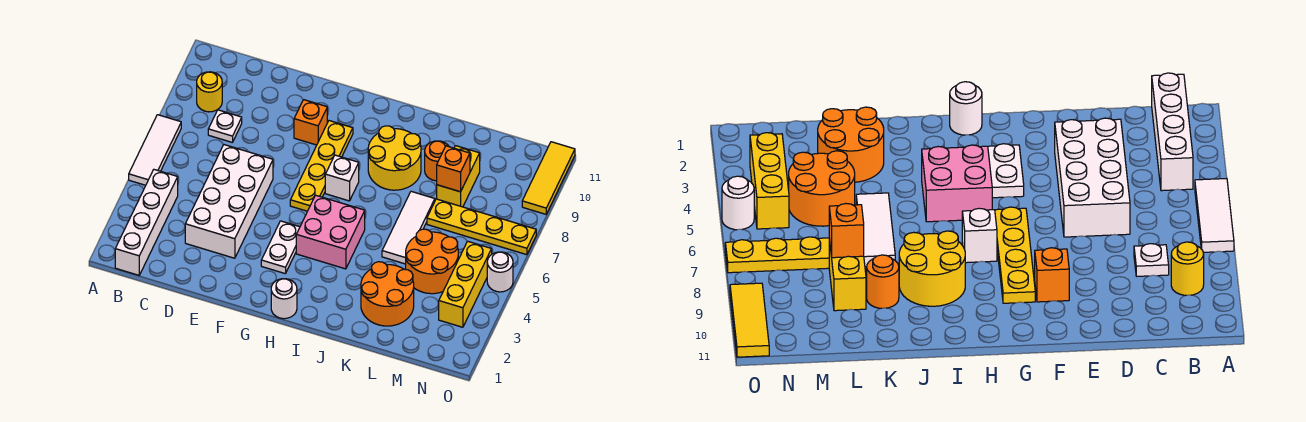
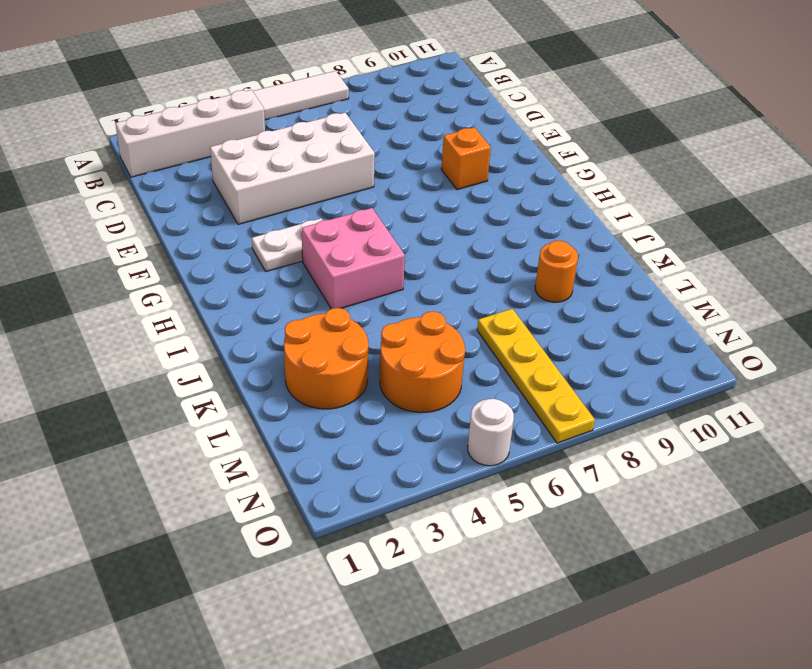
none -> yellow round brick B9 level 1
none -> white plate C8 level 1
none -> yellow plate G6:G9 level 1

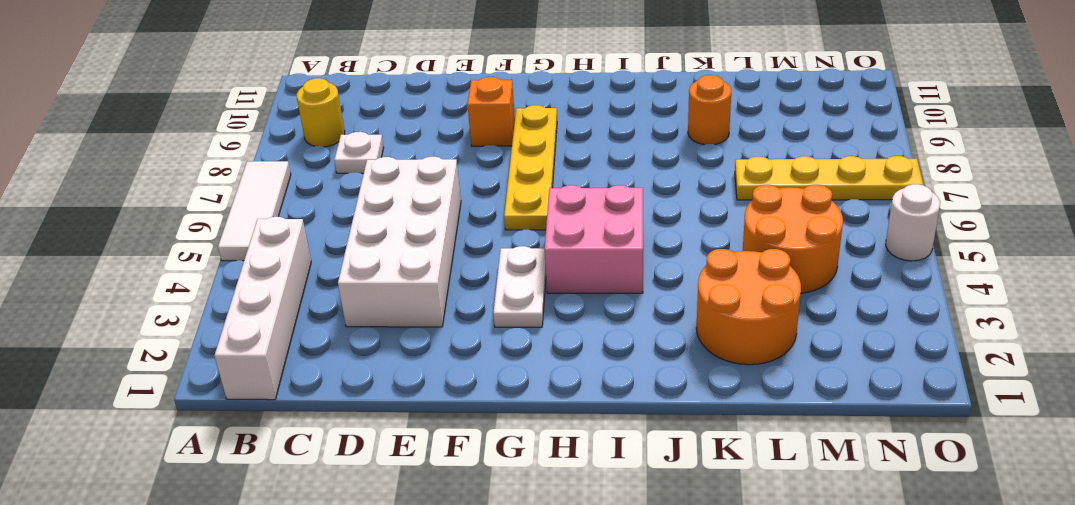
none -> white round brick H1 level 1
none -> white brick H7 level 1
none -> yellow round brick I8:J9 level 1

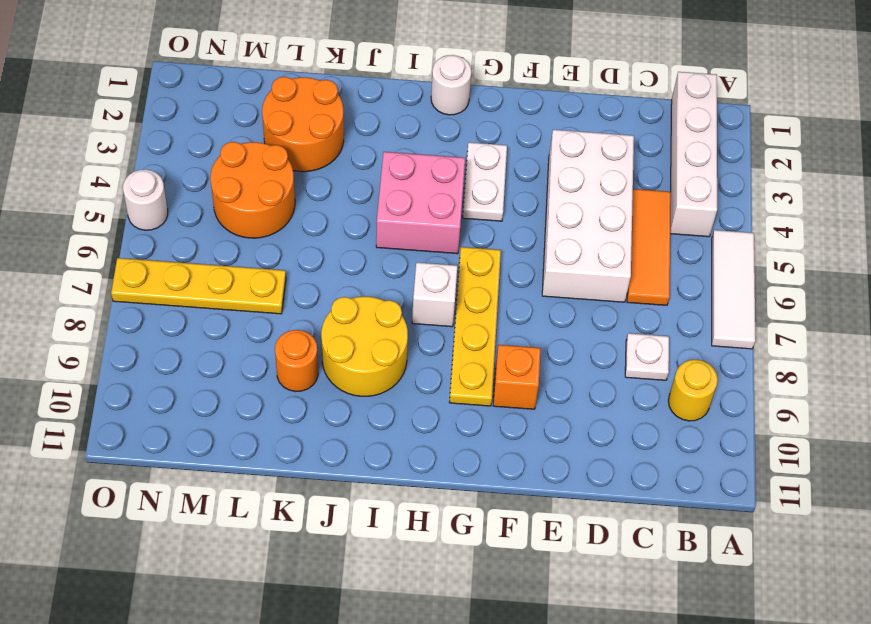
orange tile C4:C6 level 1 -> none
none -> white tile K5:K7 level 1
none -> yellow brick L8:L9 level 1
none -> yellow brick N3:N5 level 1

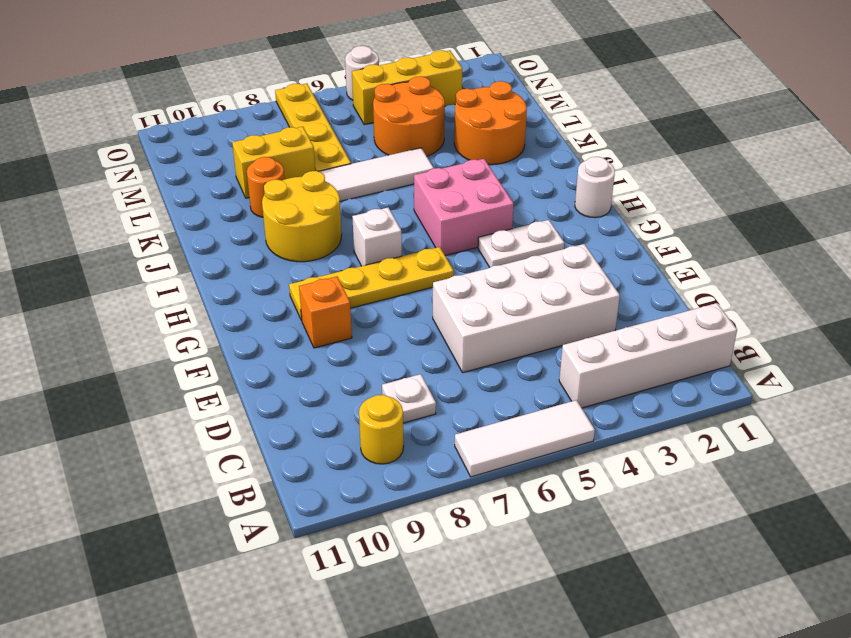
none -> yellow tile O9:O11 level 1
none -> orange brick L8 level 2

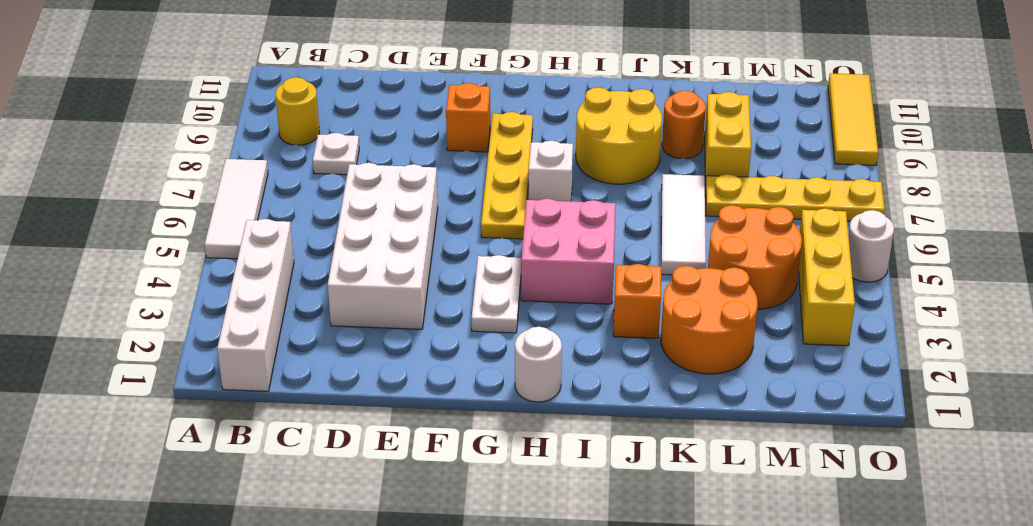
orange brick J3 level 1 -> orange brick L8 level 2

